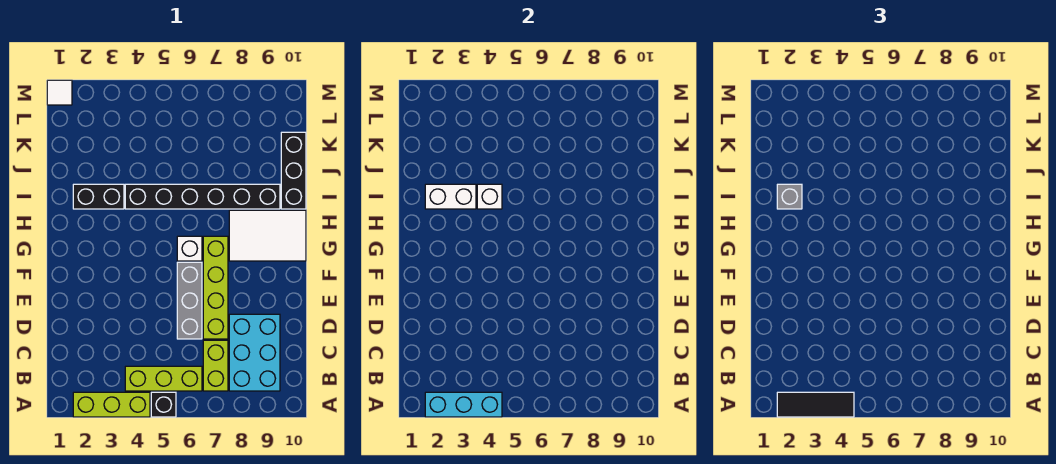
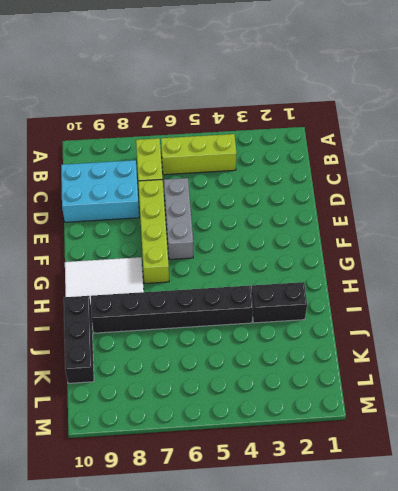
cyan brick C8:D10 level 1 -> cyan brick B8:D9 level 1
none -> lime brick A2:A4 level 1
none -> black brick A5 level 1
none -> white brick G6 level 1

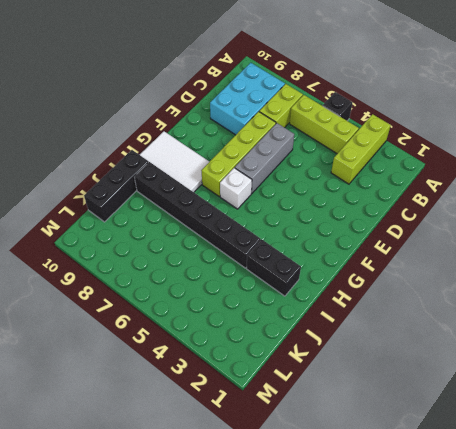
lime brick A3:C3 level 1 -> lime brick A2:A4 level 1
none -> white tile M1 level 1
none -> cyan brick A2:A4 level 2
none -> white brick I2:I3 level 2

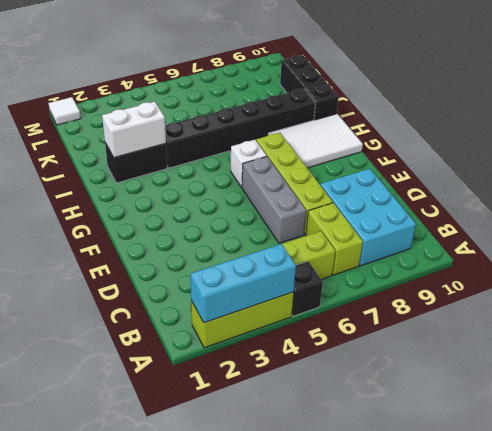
none -> white brick I4 level 2
none -> black tile A2:A4 level 3
none -> grey brick I2 level 3

